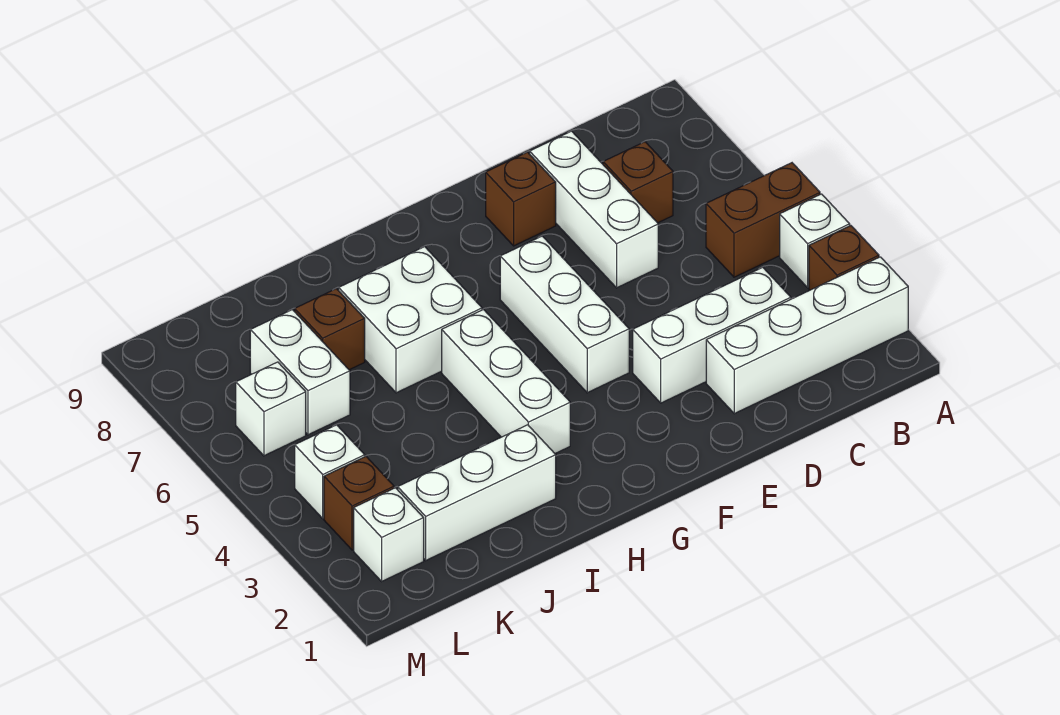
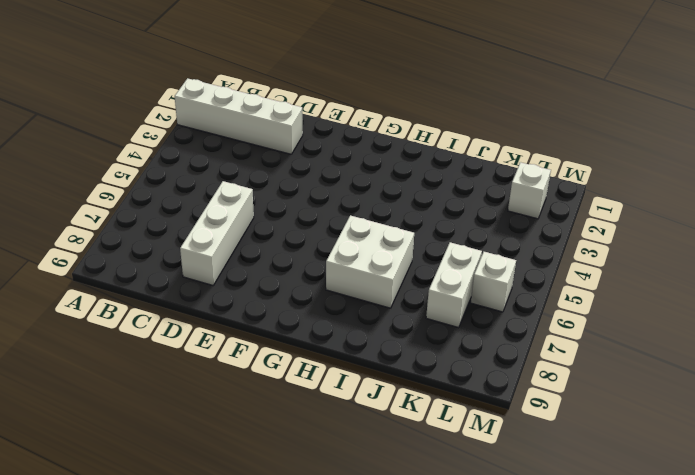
none -> brown brick A3 level 1
none -> white brick A4 level 1
none -> brown brick A5:B5 level 1

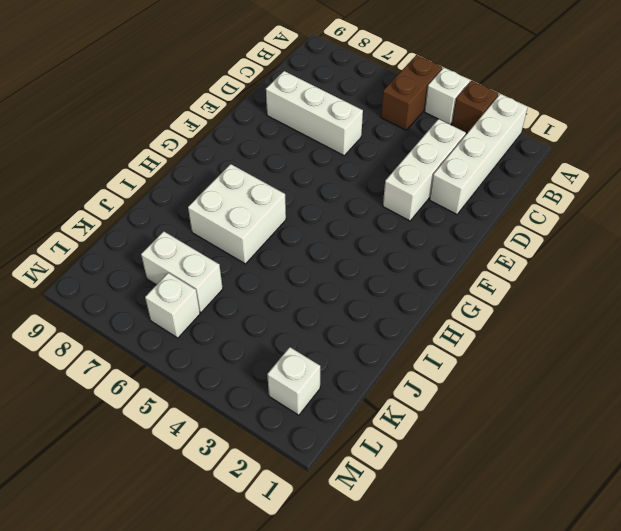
none -> brown brick C7 level 1
none -> brown brick E8 level 1
none -> white brick F4:F6 level 1

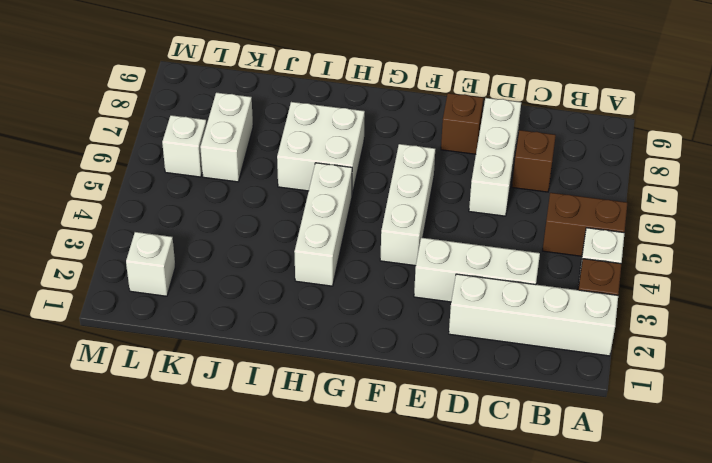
none -> white brick I2:K2 level 1
none -> brown brick J7 level 1
none -> brown brick L3 level 1

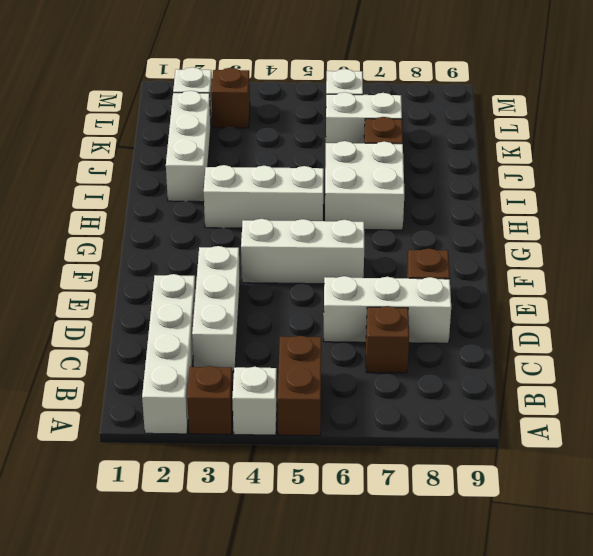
none -> white brick L4 level 1

